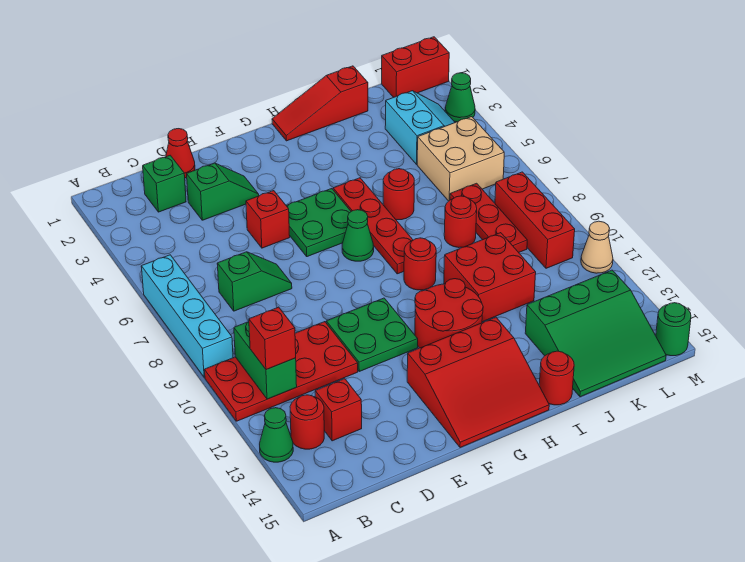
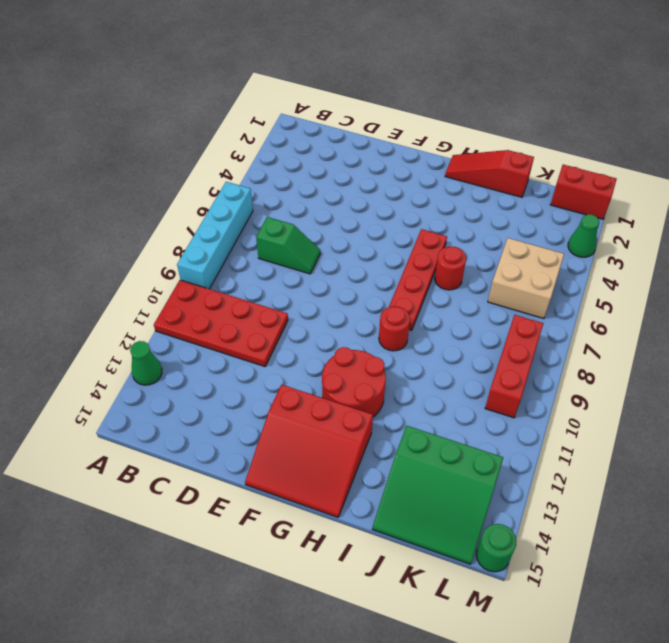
none -> red round brick B13 level 1
none -> green brick C2 level 1
none -> red brick C13 level 1
none -> red cone D1 level 1

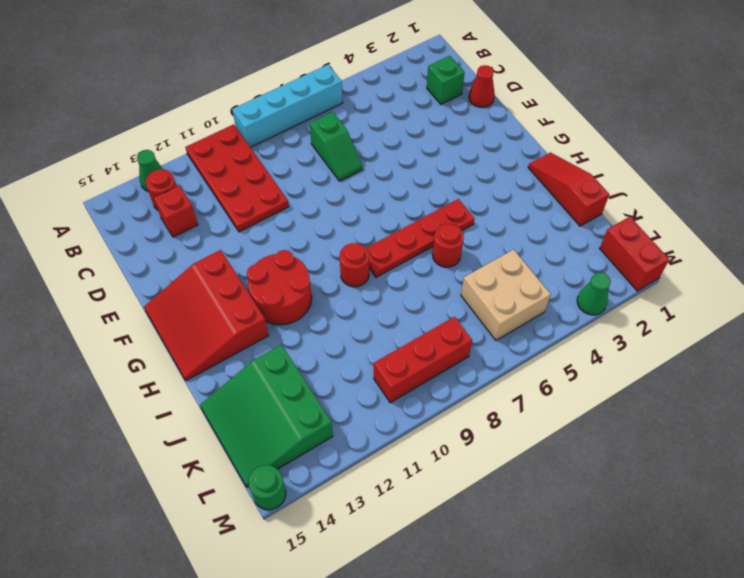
none -> green slope D3:E3 level 1 top D
none -> red brick E5 level 1
none -> green plate E10:F11 level 1
none -> green plate F5:G6 level 1

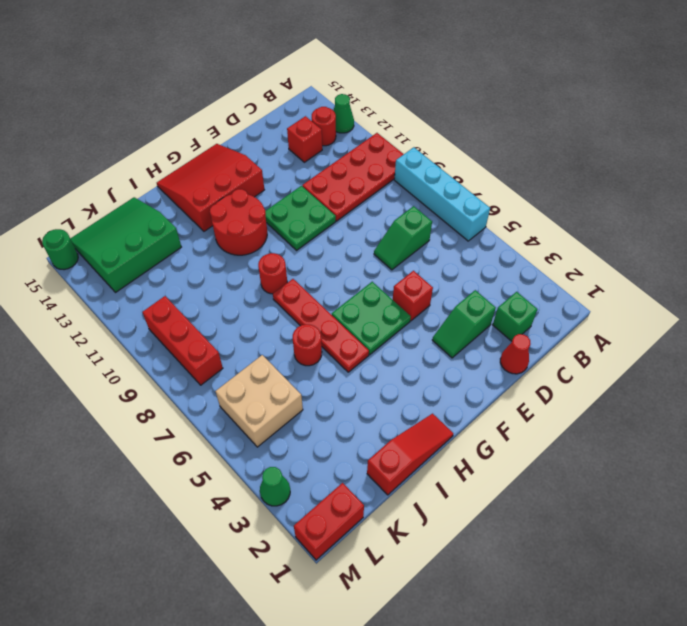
none -> green cone G7 level 1
none -> red brick I10:J11 level 1
none -> red round brick I15 level 1
none -> red round brick J8 level 1

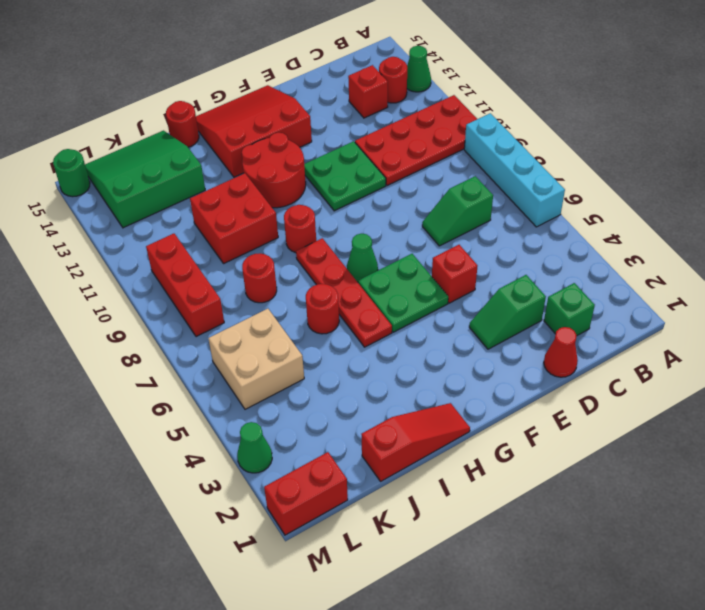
none -> cyan slope K3:L4 level 1 top K
none -> red plate K7:K9 level 1
none -> tan cone M11 level 1
none -> green brick B10:B11 level 2

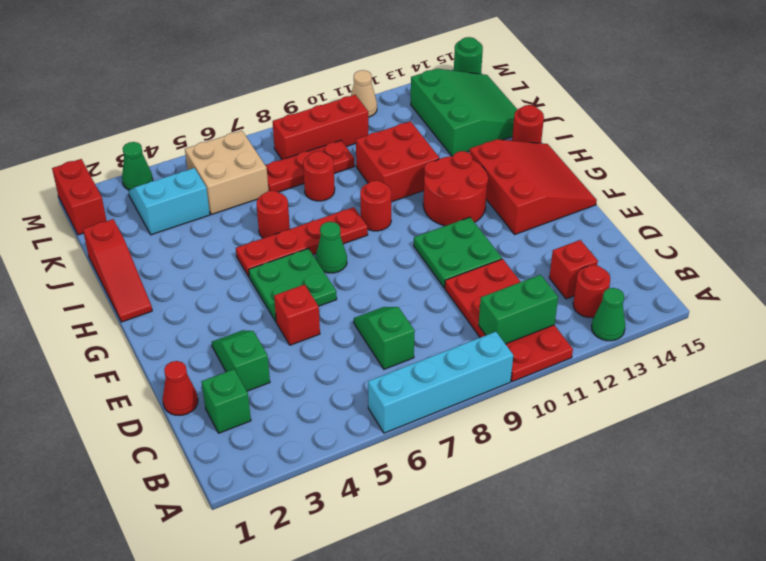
none -> red brick B11 level 3

